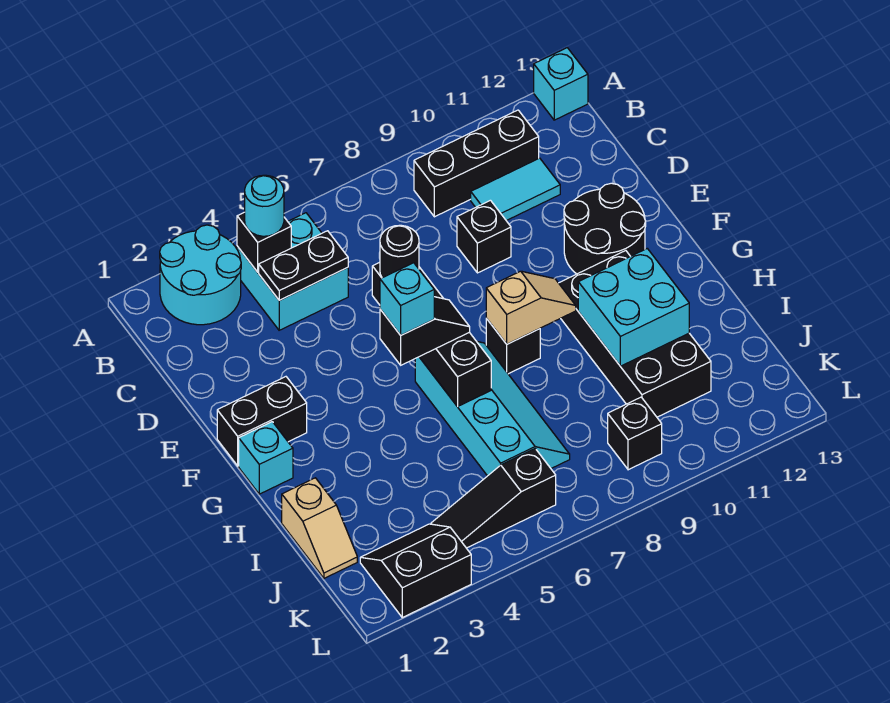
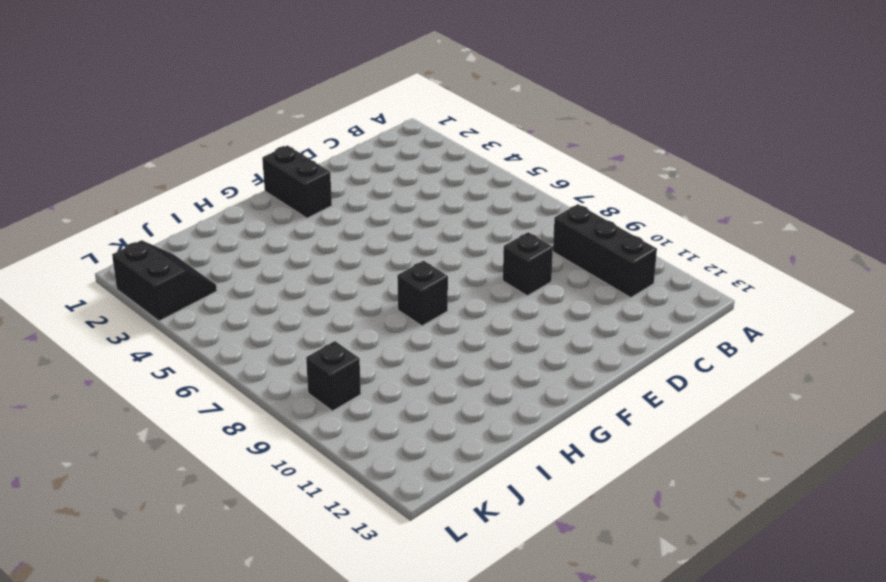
none -> cyan round brick A2:B3 level 1
none -> cyan brick A13 level 1
none -> cyan brick B4:C5 level 1

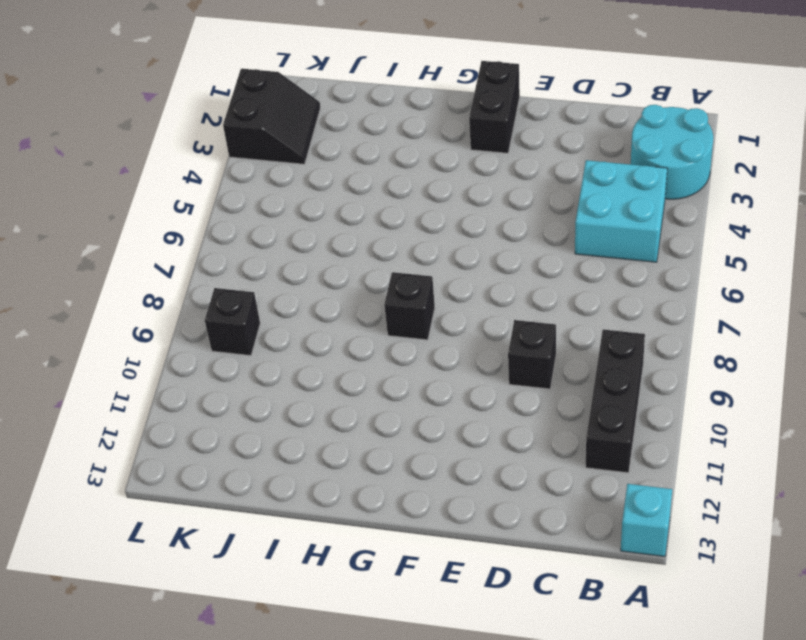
none -> cyan tile C10:C11 level 1
none -> black round brick E11:F12 level 1
none -> cyan brick G1 level 1

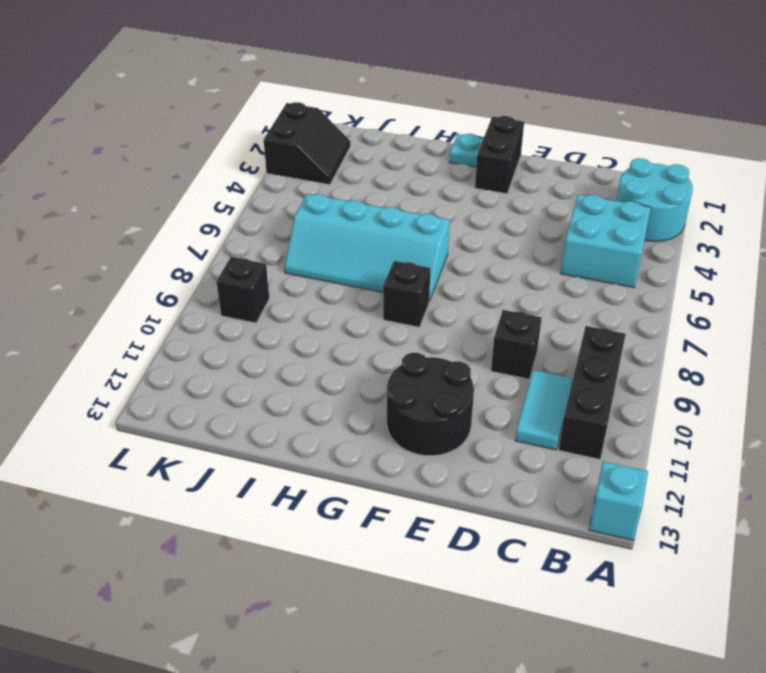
cyan plate G1 level 1 -> cyan brick G1 level 1
none -> black brick G10:J11 level 1
none -> tan slope I1:J1 level 1 top I
none -> black slope K4:K6 level 1 top 6

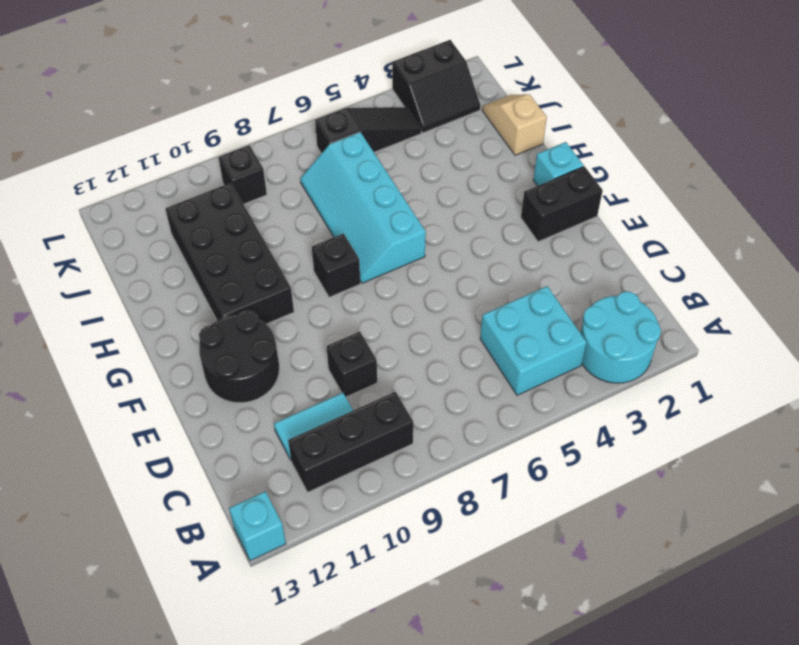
none -> black brick B4 level 2
none -> black plate C4:C5 level 2
none -> black brick E6:H6 level 2

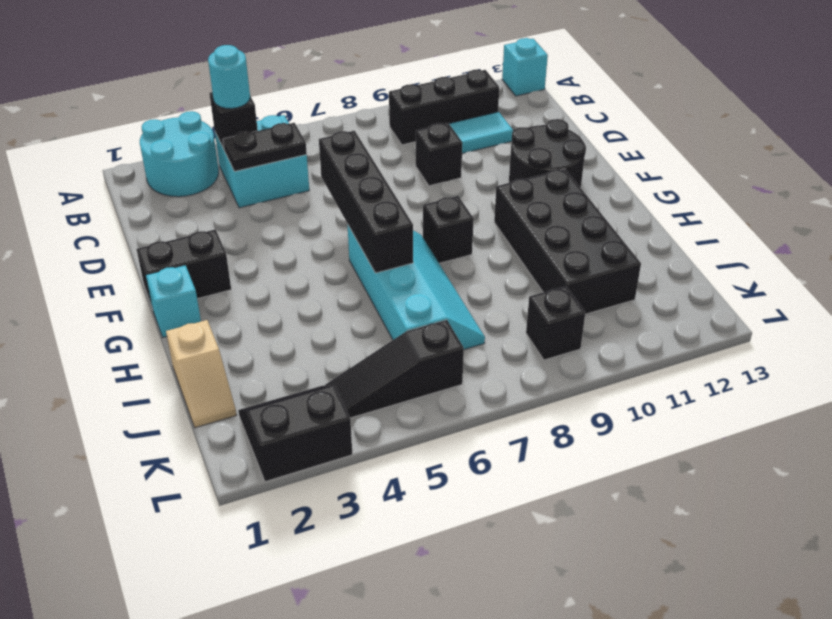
none -> tan slope G8:G9 level 2 top 8
none -> cyan brick H10:I11 level 2
none -> black round brick E6 level 3

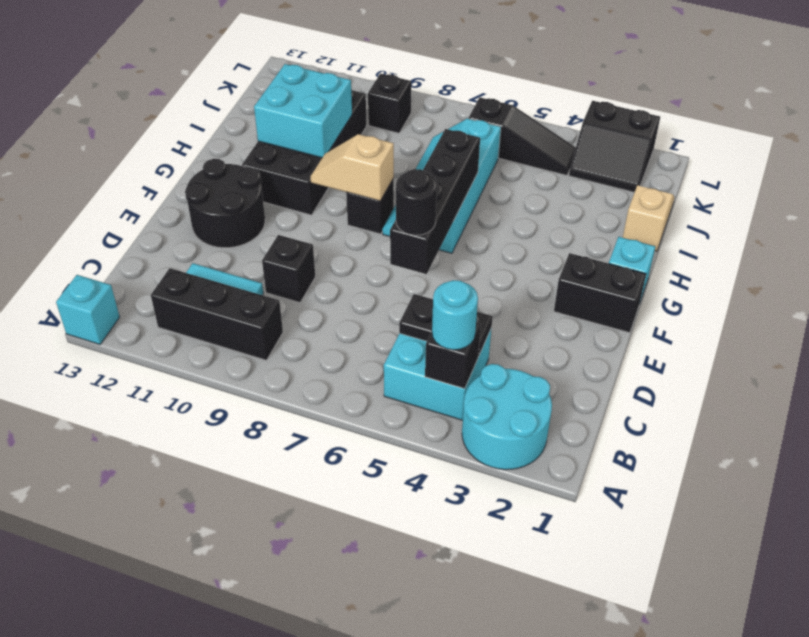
none -> black slope G5:G6 level 3 top 5
none -> cyan brick G5 level 4

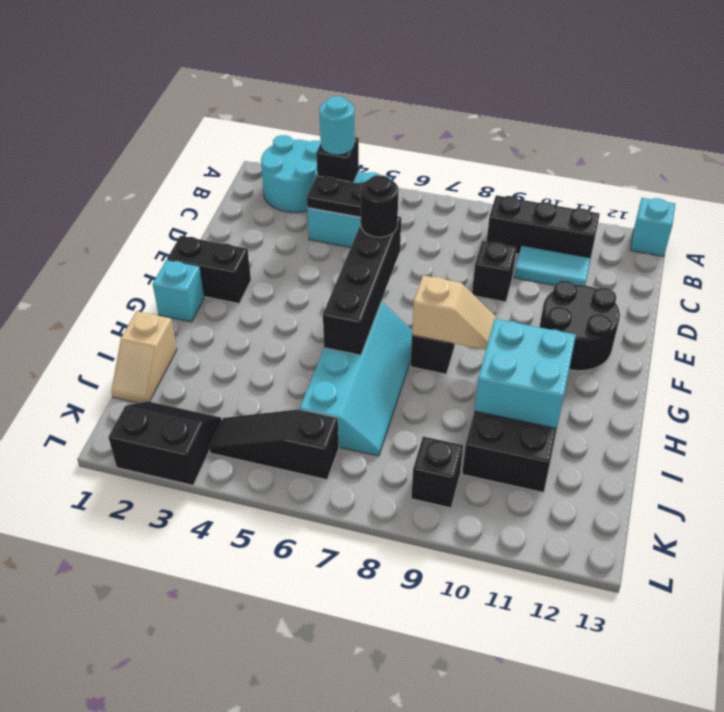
none -> black slope G5:G6 level 3 top 5
none -> cyan brick G5 level 4

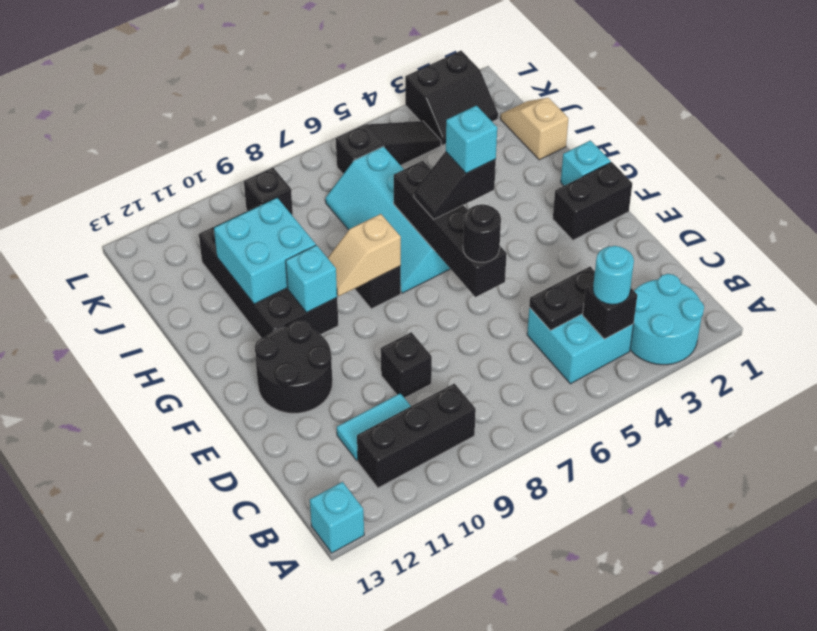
cyan brick G10 level 2 -> none

